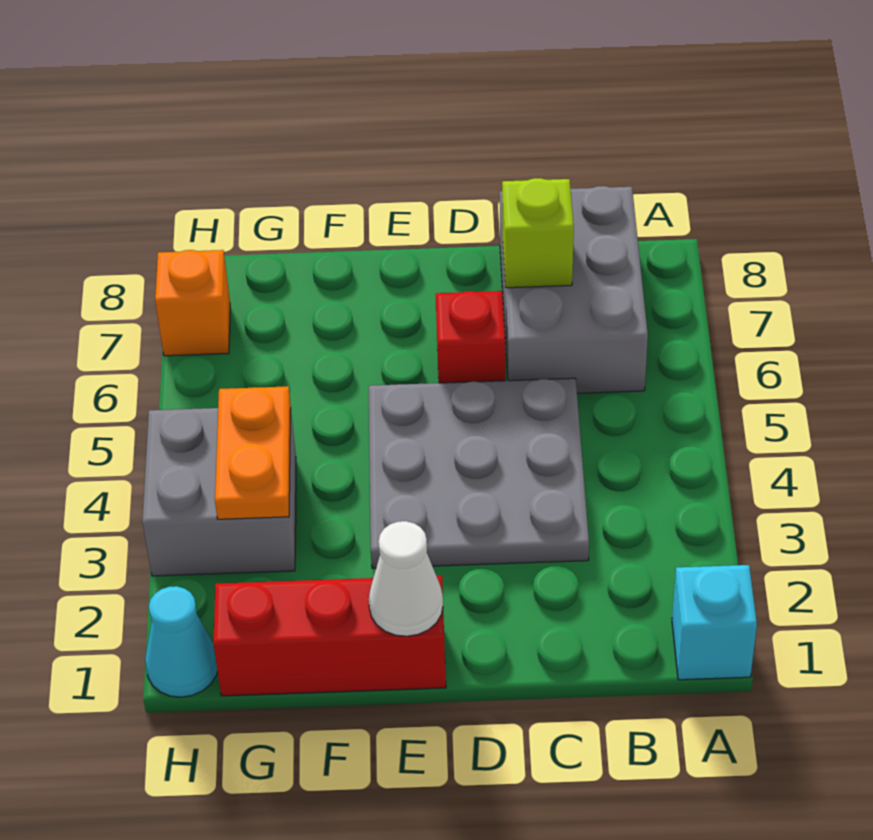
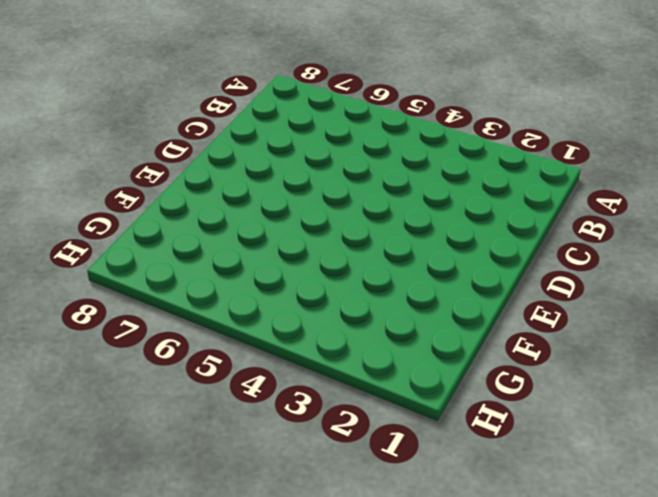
none -> cyan brick A1 level 1
none -> grey brick B6:C8 level 1

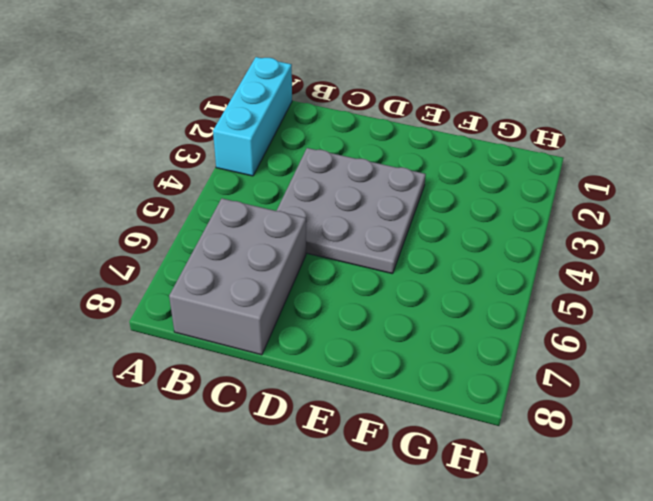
cyan brick A1:A3 level 1 -> cyan brick A1 level 1
none -> red brick D6 level 1
none -> red brick E1:G1 level 1

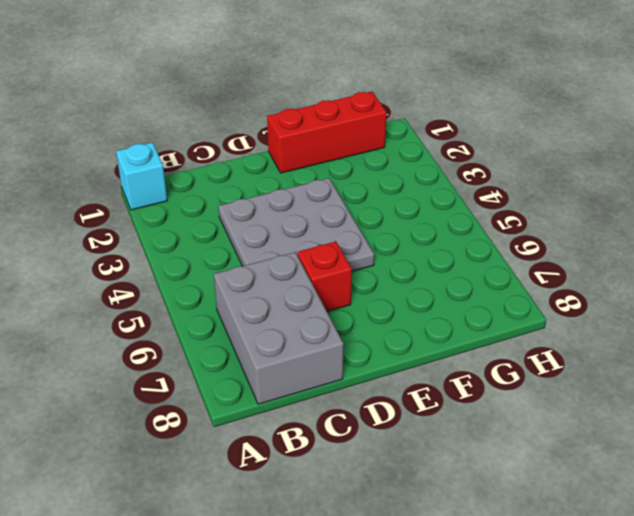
none -> grey brick G3:H4 level 1
none -> cyan cone H1 level 1

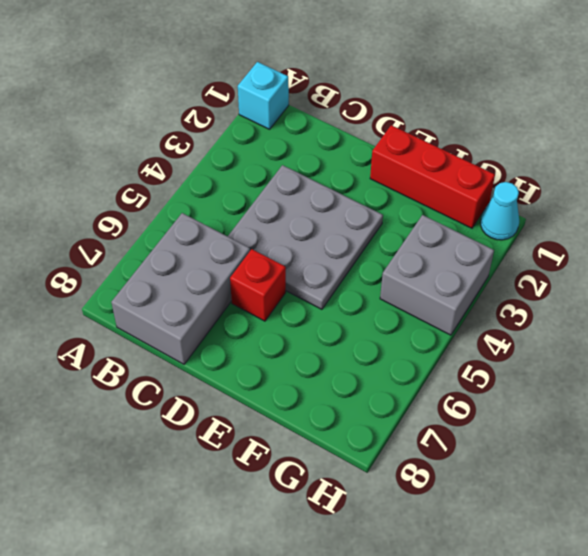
none -> orange brick H7 level 1
none -> lime brick C7 level 2

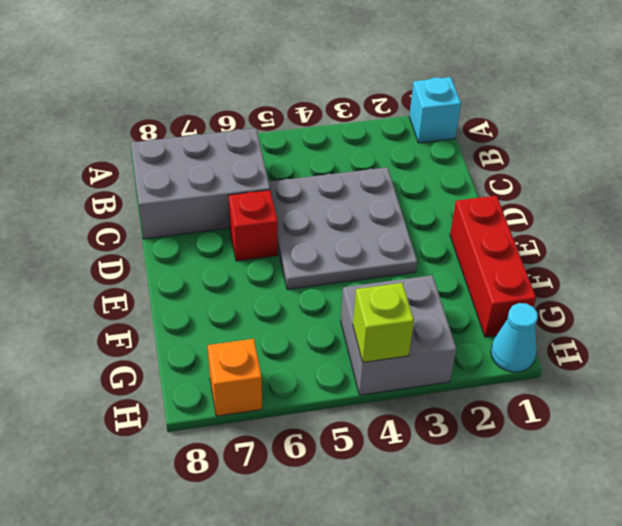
lime brick H4 level 2 -> lime brick C7 level 2
none -> white cone E1 level 2
none -> orange plate G3:G4 level 2

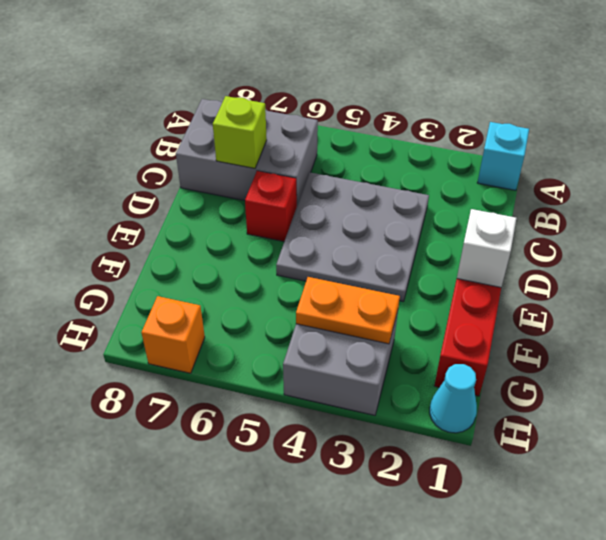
white brick E1 level 2 -> white cone E1 level 2

